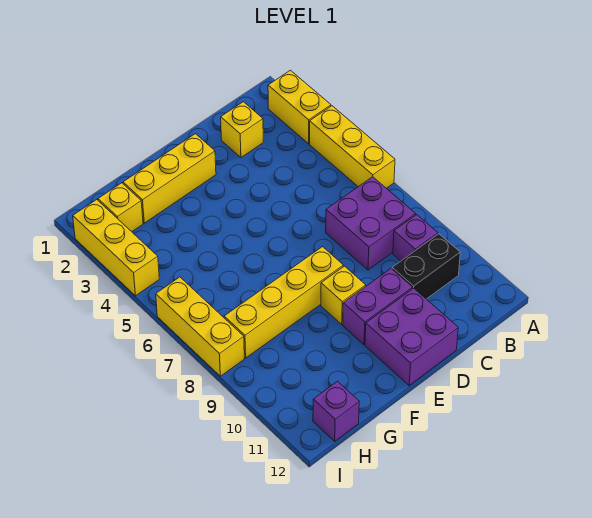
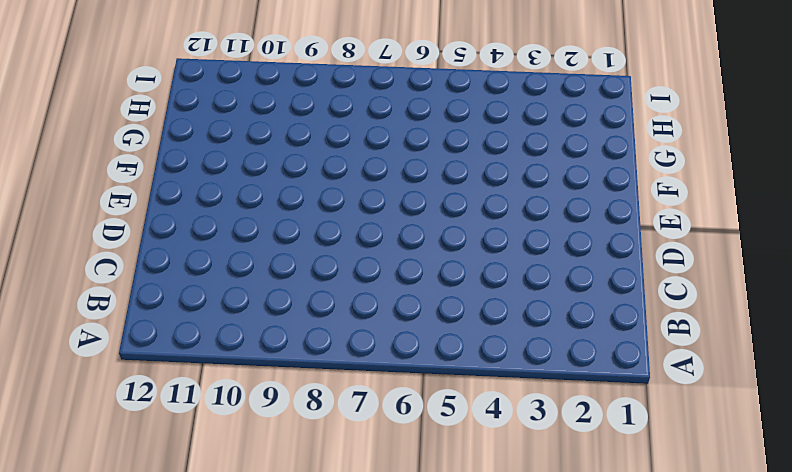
none -> yellow brick A2:A3 level 1
none -> yellow brick A4:A6 level 1
none -> purple brick B7:C8 level 1

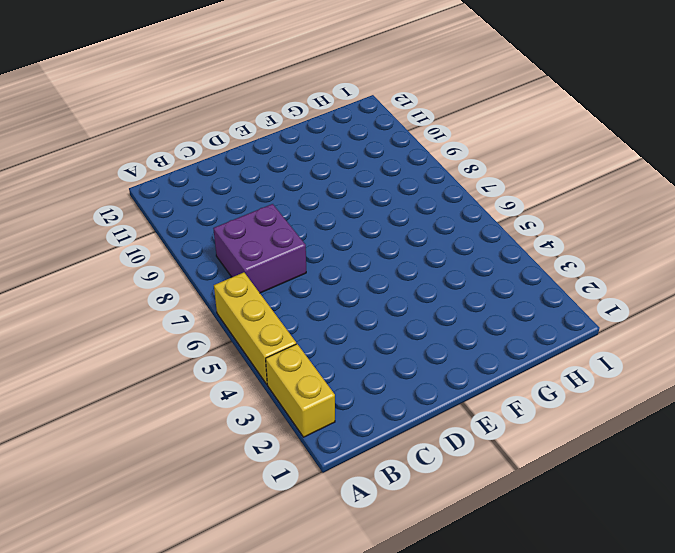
none -> purple brick B9 level 1
none -> black brick B10:C10 level 1
none -> yellow brick C2 level 1

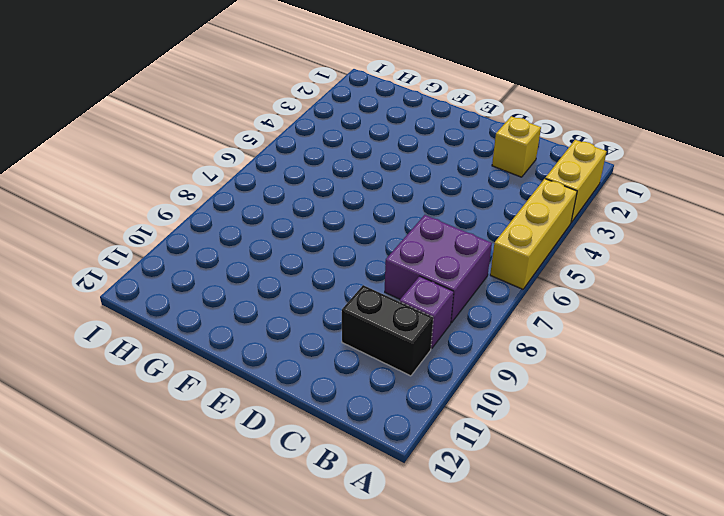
none -> purple brick D10:E10 level 1
none -> purple brick D11:E12 level 1
none -> yellow brick E2:G2 level 1

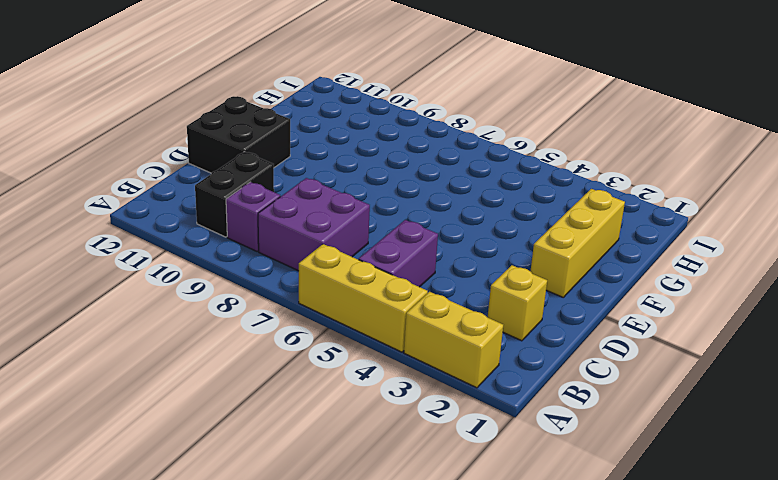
purple brick B5:C5 level 1 -> purple brick D10:E10 level 1
black brick D11:E12 level 1 -> purple brick D11:E12 level 1
none -> yellow brick E8:H8 level 1
none -> yellow brick E9 level 1
none -> yellow brick H2 level 1

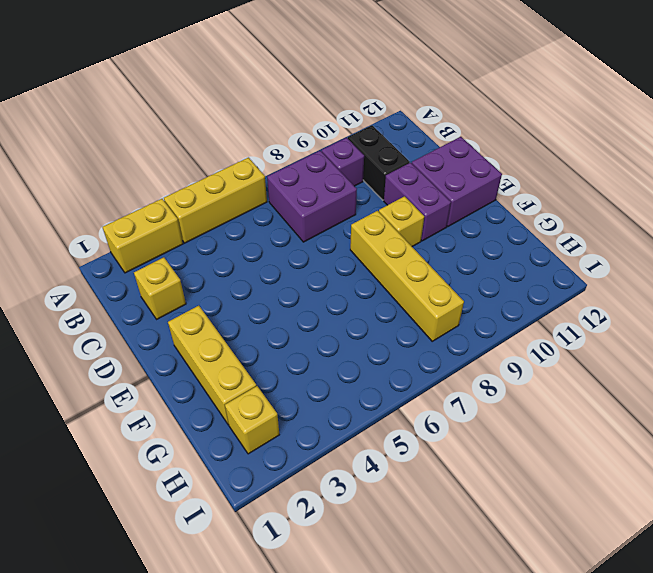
none -> purple brick H12 level 1
none -> yellow brick I2:I4 level 1
none -> yellow brick I6:I8 level 1

